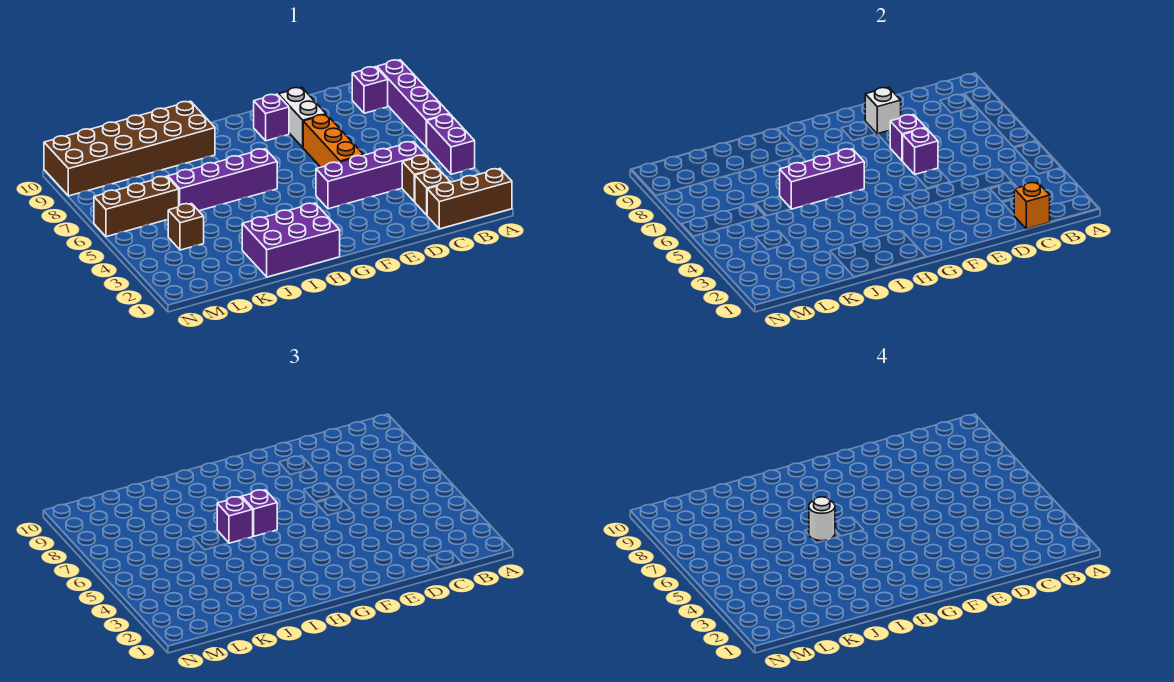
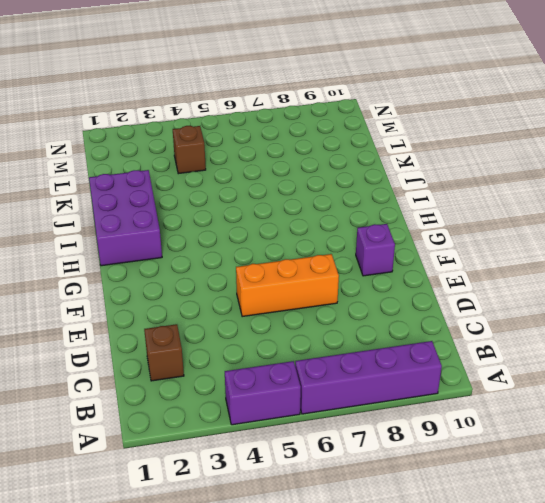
none -> brown brick A1:C1 level 1
none -> purple brick B9 level 1
none -> brown brick C3 level 1

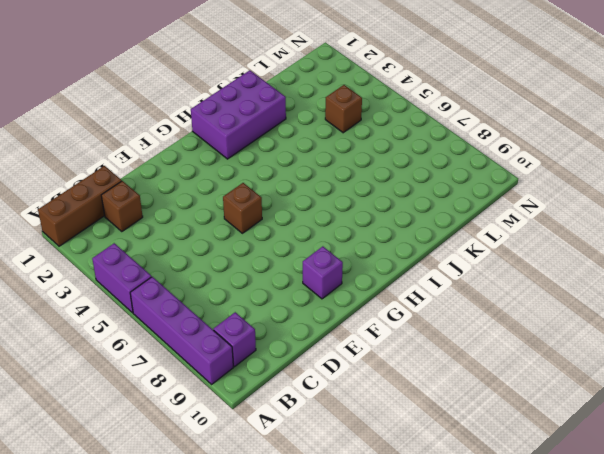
brown brick F5 level 1 -> brown brick C3 level 1
none -> purple brick C4:F4 level 1
none -> orange brick E5:E7 level 1
none -> white brick E8:E9 level 1

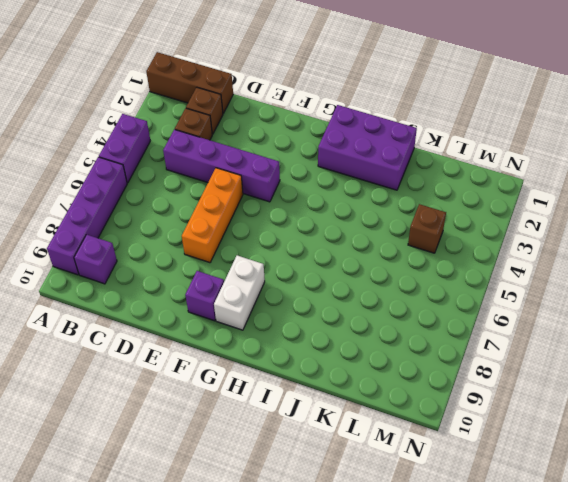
white brick G8:G9 level 1 -> white brick E8:E9 level 1
none -> purple brick H6:K6 level 1
none -> brown brick I9:N10 level 1
none -> brown brick L6:N6 level 1

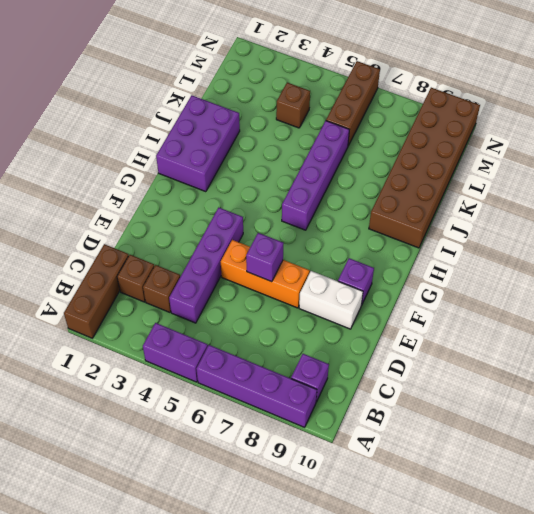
none -> orange brick C1 level 2
none -> purple brick E7 level 2
none -> white brick E9 level 2

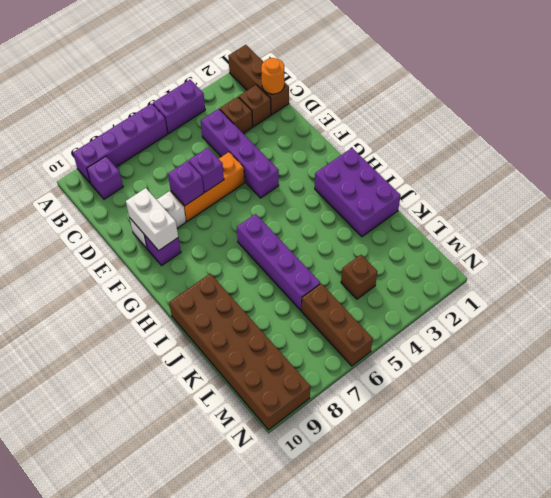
orange round brick C1 level 2 -> orange brick C1 level 2
white brick E9:F9 level 2 -> white brick E9 level 2
none -> purple brick H6:J6 level 2
none -> purple brick H6 level 3
none -> purple brick I6 level 3

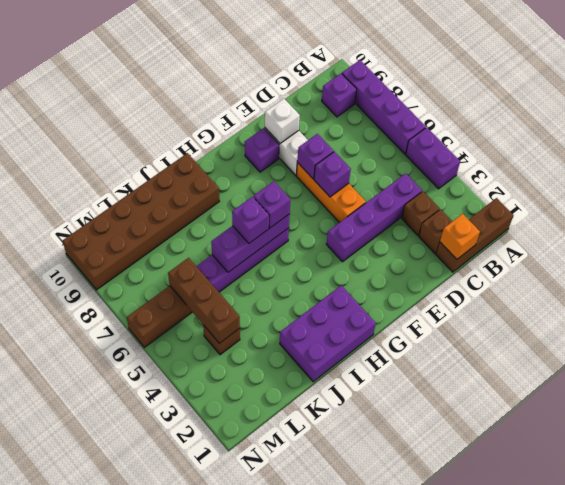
brown brick L4:L6 level 2 -> none
none -> white round brick I6 level 4

